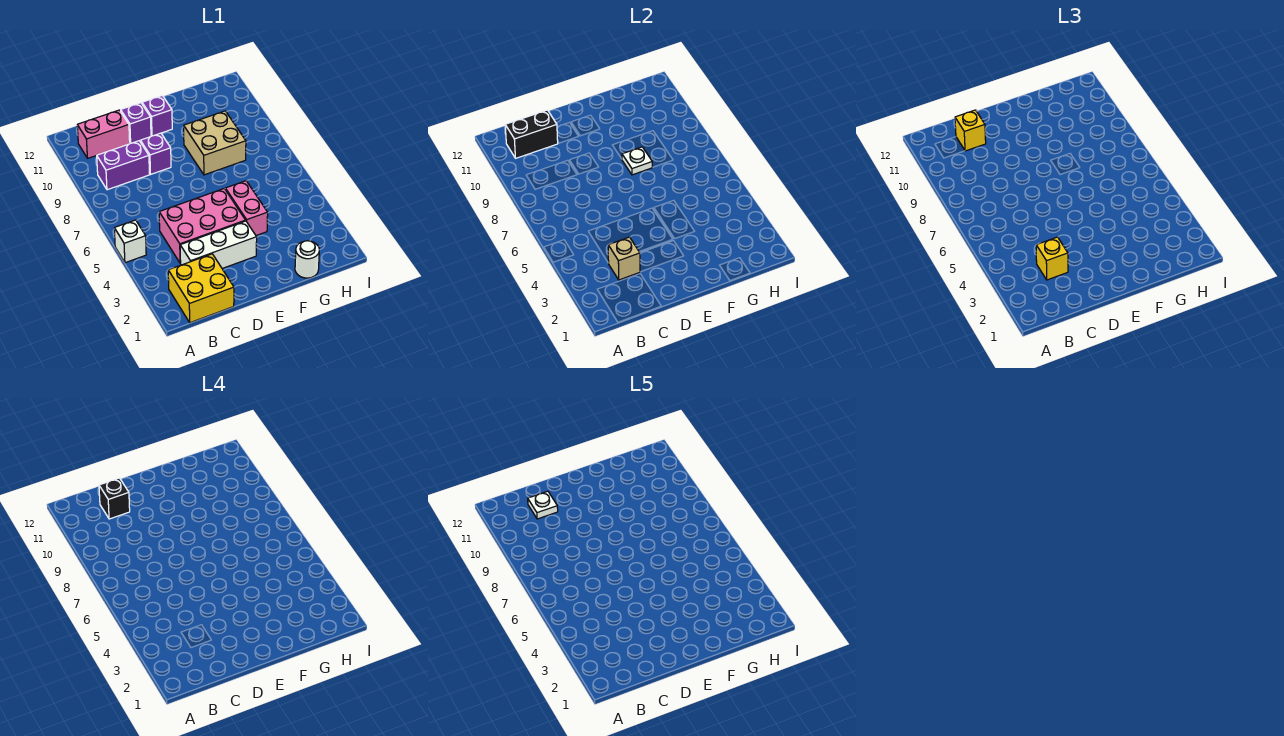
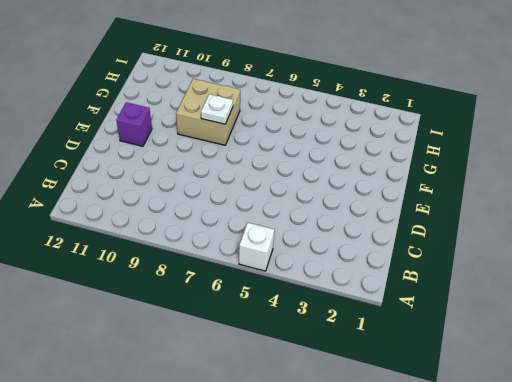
none -> yellow brick B1:C2 level 1
none -> purple brick B9:C9 level 1
none -> pink brick B11:C11 level 1

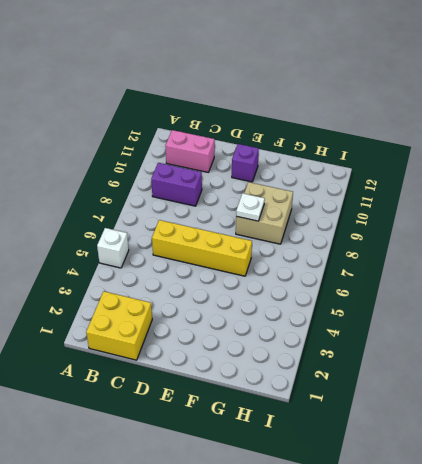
yellow brick C6:F6 level 1 -> none
none -> white brick C3:E3 level 1
none -> pink brick C4:E5 level 1
none -> purple brick D9 level 1

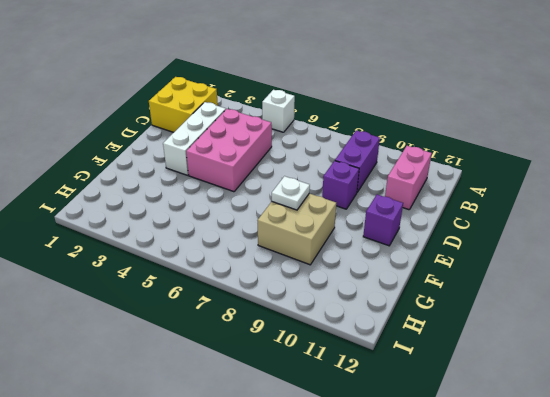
none -> purple brick D11 level 1
none -> pink brick F4:F5 level 1
none -> white round brick G1 level 1

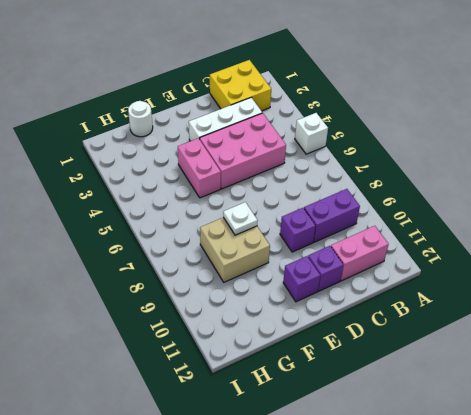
none -> black brick B11:C11 level 2
none -> tan brick C3 level 2
none -> yellow brick C3 level 3

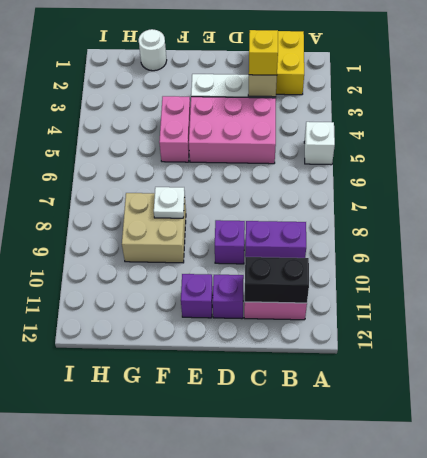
none -> yellow brick C11 level 3
none -> black brick C11 level 4
none -> white plate C11 level 5

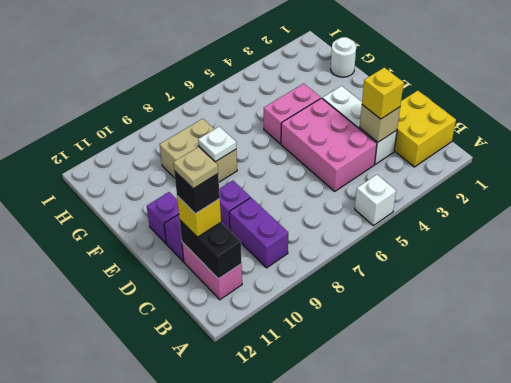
tan plate C11 level 5 -> white plate C11 level 5

